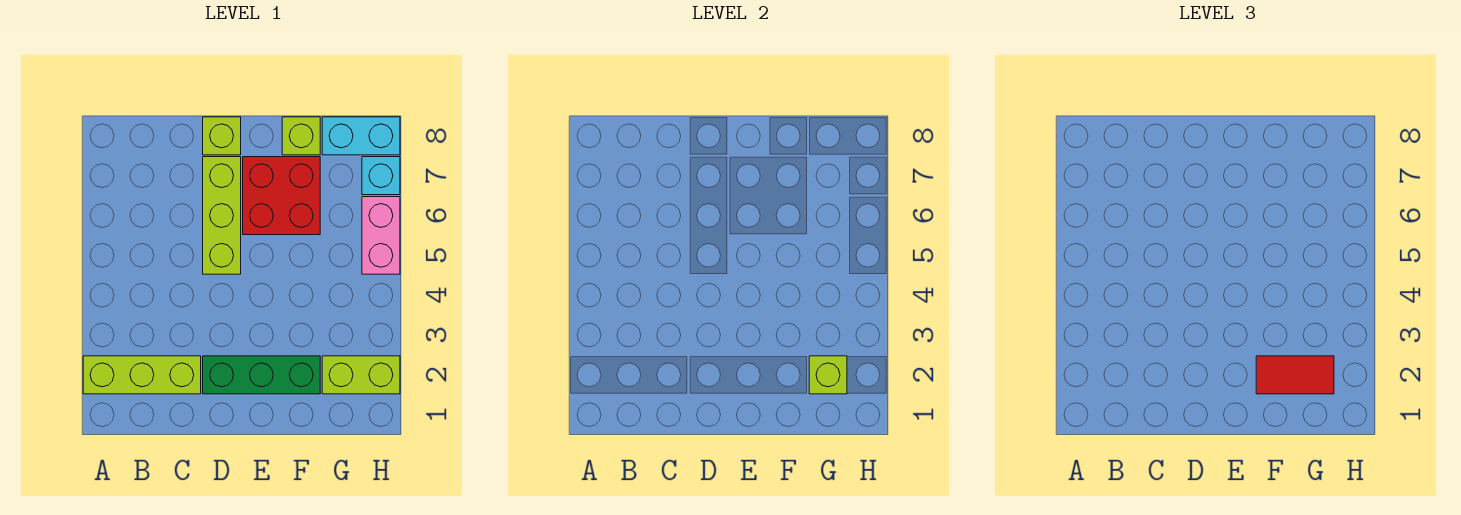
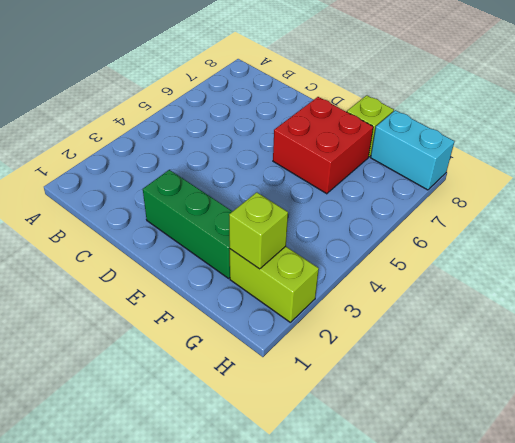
none -> lime brick A2:C2 level 1
none -> lime brick D5:D7 level 1
none -> lime brick D8 level 1

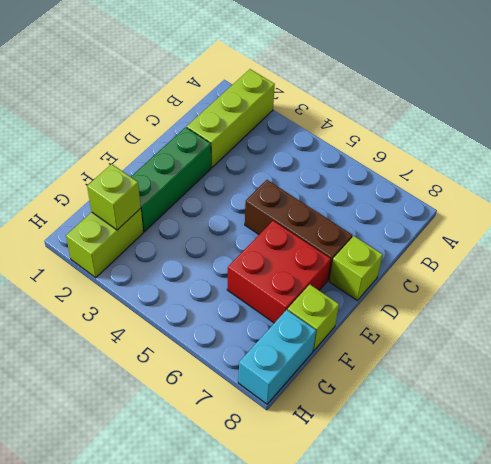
brown brick D5:D7 level 1 -> lime brick D5:D7 level 1
none -> pink brick H5:H6 level 1
none -> cyan brick H7 level 1
none -> red tile F2:G2 level 3

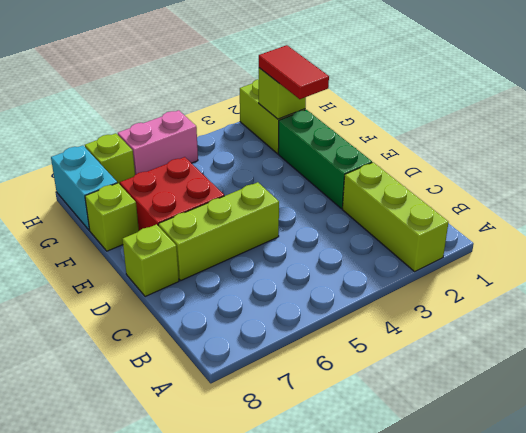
lime brick H7 level 1 -> cyan brick H7 level 1

